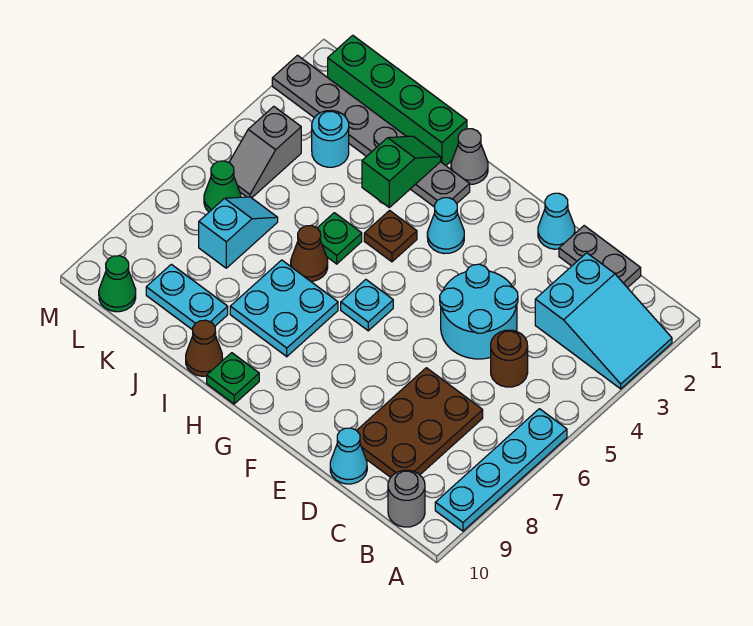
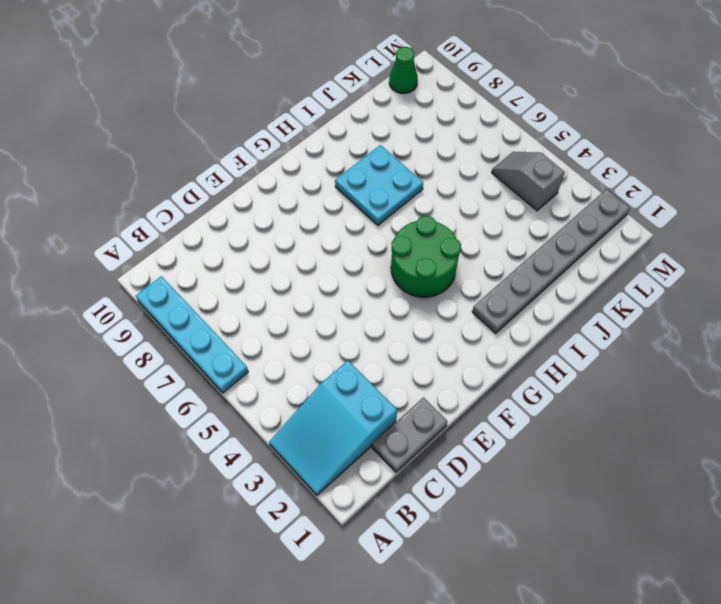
green round brick G4:H5 level 1 -> brown plate H4 level 1
none -> grey round brick B10 level 1
none -> brown round brick C5 level 1
none -> brown plate C7:D9 level 1

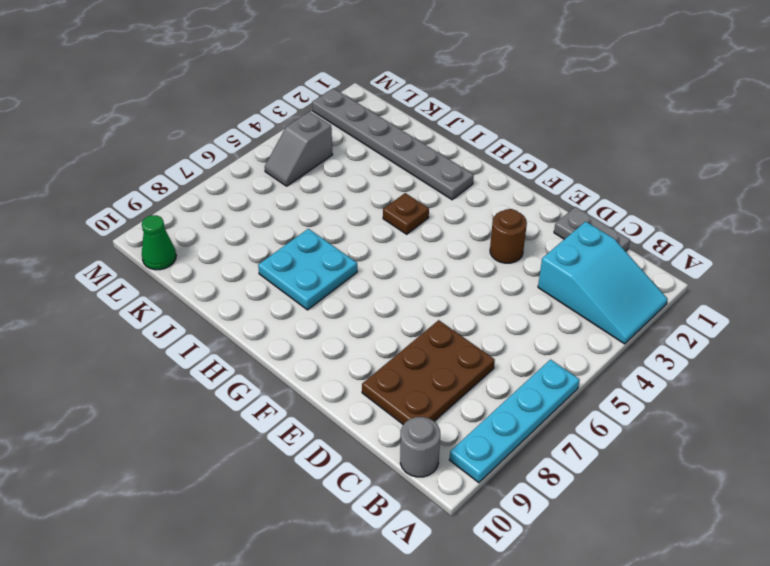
brown round brick E3 level 1 -> brown round brick C5 level 1
none -> cyan round brick D4:E5 level 1
none -> cyan cone D10 level 1
none -> cyan cone E1 level 1

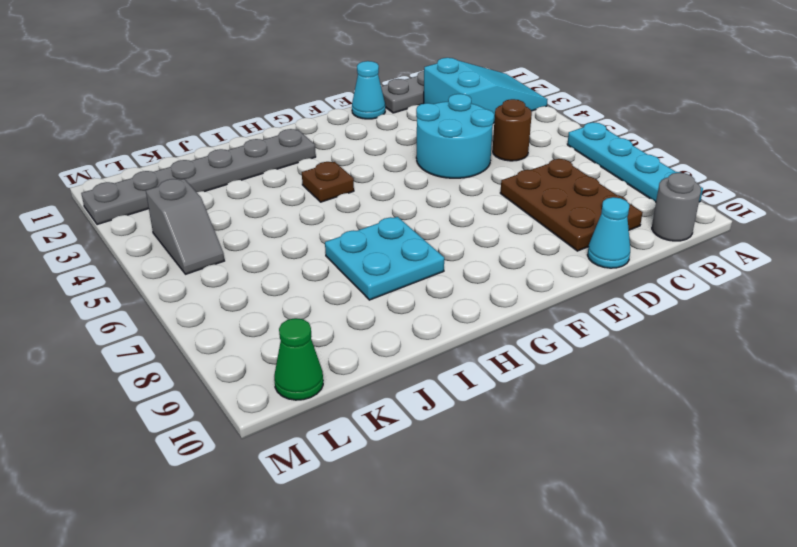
none -> cyan cone G3 level 1
none -> cyan plate G6 level 1
none -> grey cone H1 level 1

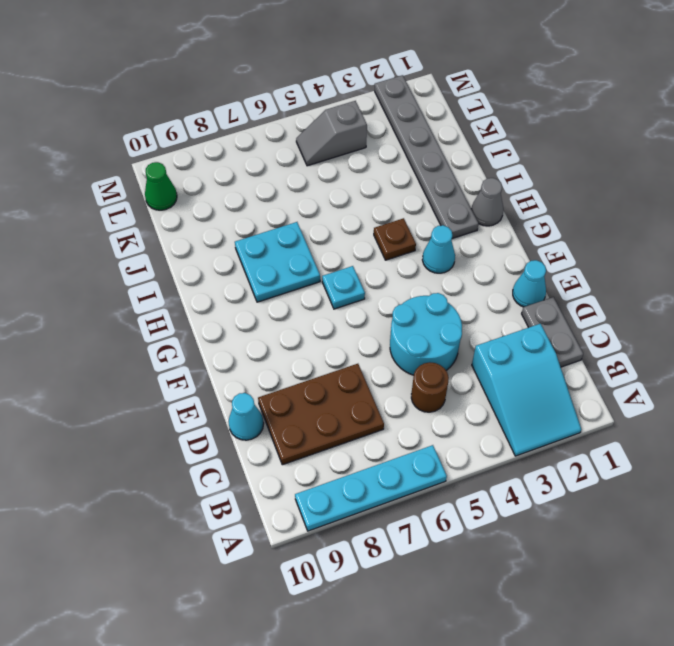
none -> grey round brick B10 level 1
none -> green plate H10 level 1
none -> green brick I1:L1 level 1

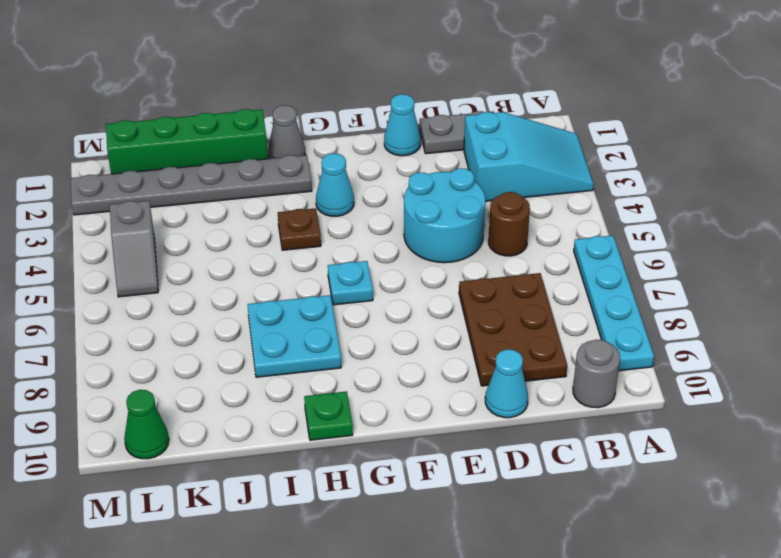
none -> green plate I5 level 1
none -> brown cone I6 level 1
none -> brown cone I10 level 1

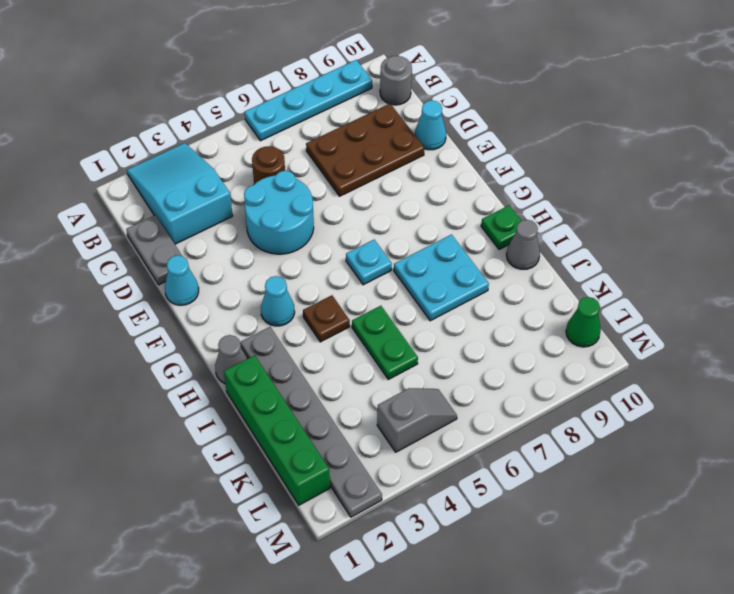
green plate I5:J5 level 1 -> green plate I5 level 1
grey cone I10 level 1 -> brown cone I10 level 1
none -> brown cone I6 level 1
none -> cyan plate J9:K9 level 1
none -> cyan round brick K3 level 1

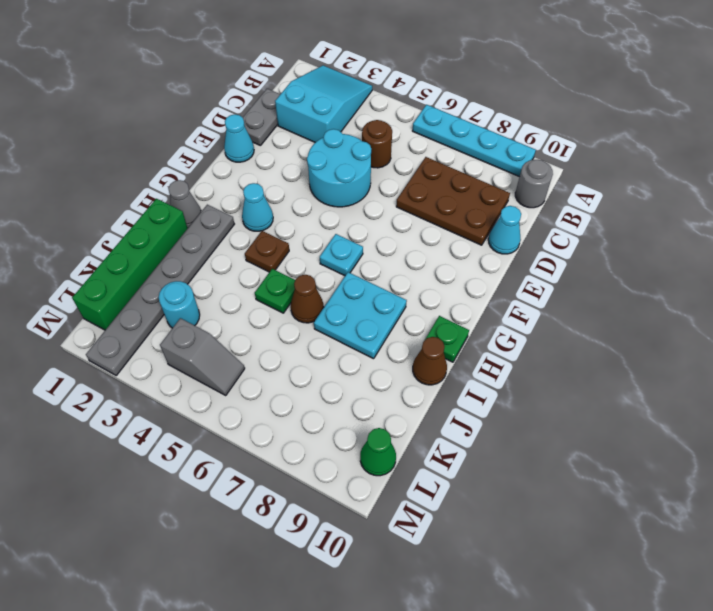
none -> cyan plate J9:K9 level 1
none -> cyan slope K6:K7 level 1 top 7
none -> green cone L6 level 1

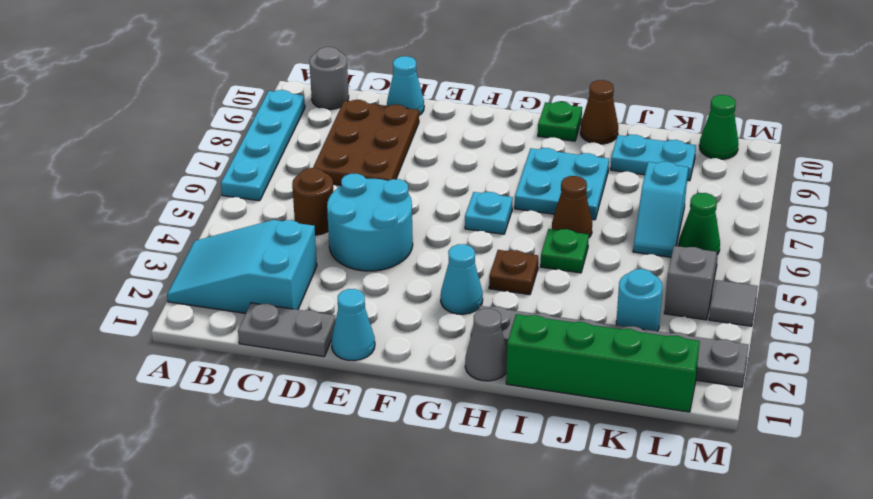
grey tile M4 level 1 -> none
none -> green slope I2:I3 level 2 top 3

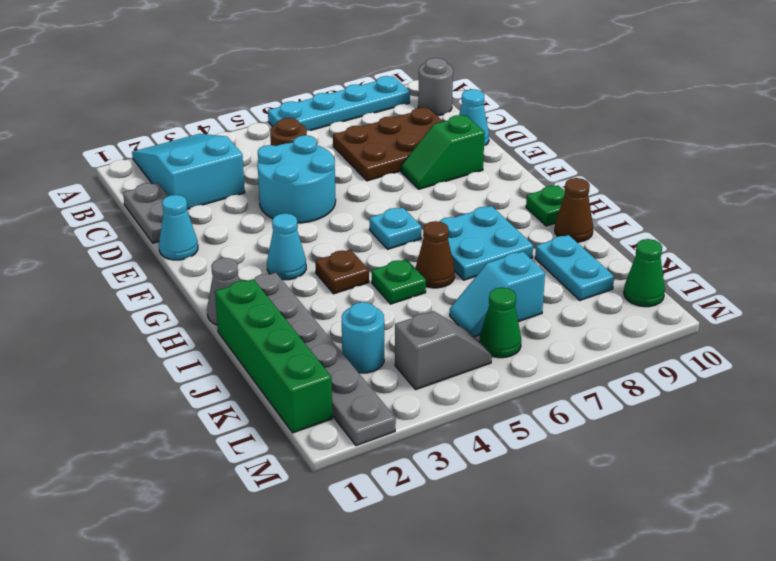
green slope E8:E9 level 1 top 9 -> green slope I2:I3 level 2 top 3

